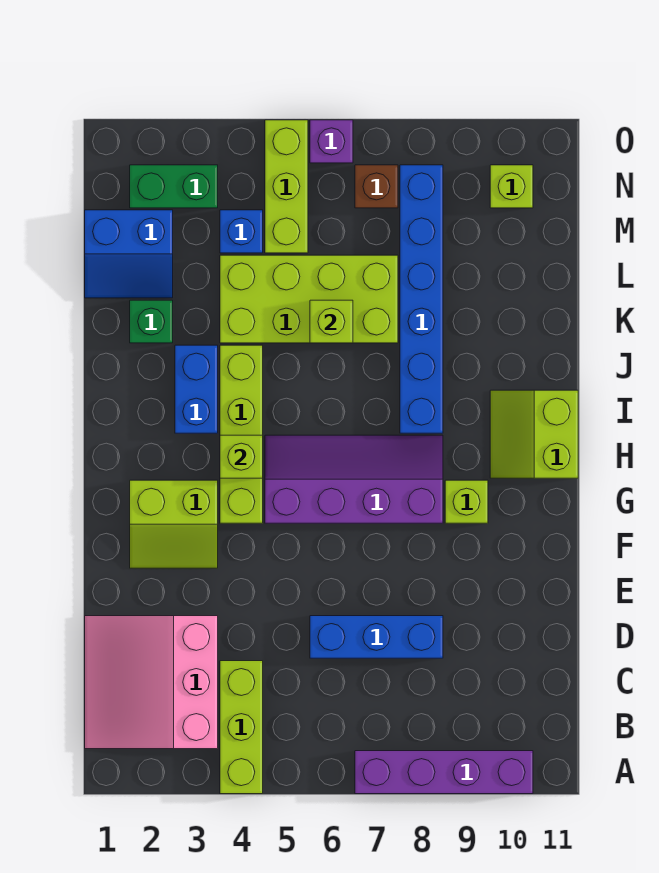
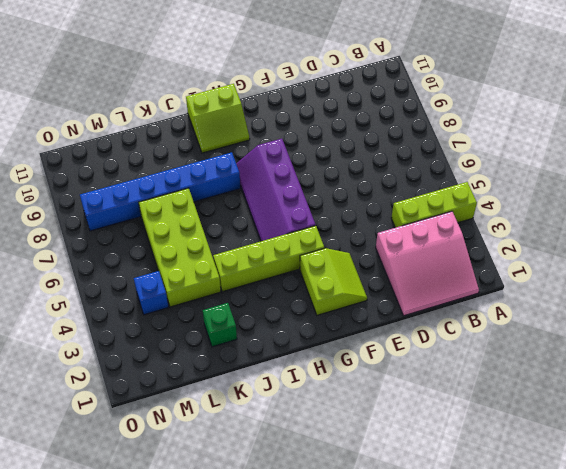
none -> purple brick A7:A10 level 1
none -> blue brick D6:D8 level 1
none -> lime brick G9 level 1

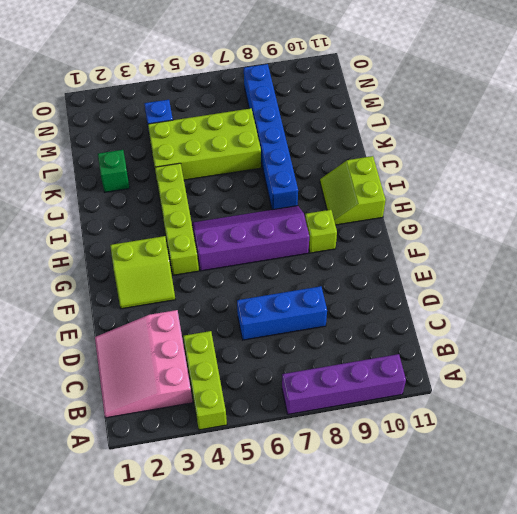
none -> blue brick I3:J3 level 1
none -> blue slope L1:M2 level 1 top M
none -> lime brick M5:O5 level 1

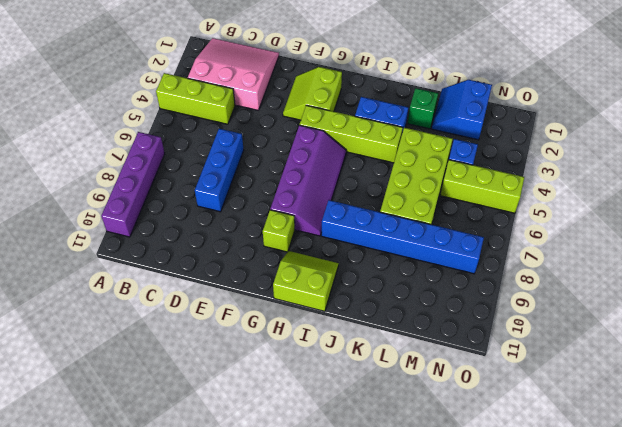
none -> green brick N2:N3 level 1
none -> brown brick N7 level 1
none -> lime brick N10 level 1

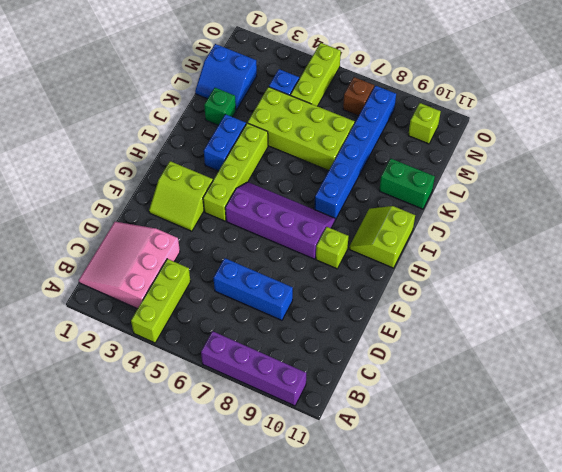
green brick K10:K11 level 1 -> green brick N2:N3 level 1
none -> purple brick O6 level 1
none -> lime brick H4 level 2
none -> lime brick K6 level 2

